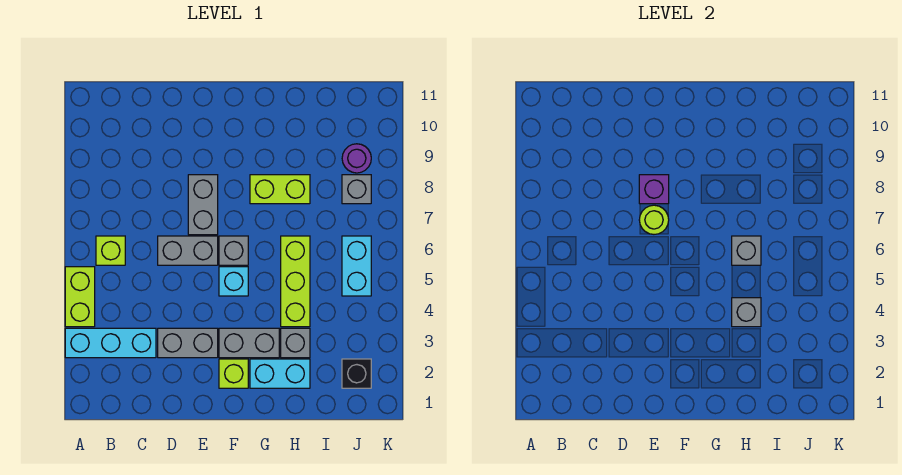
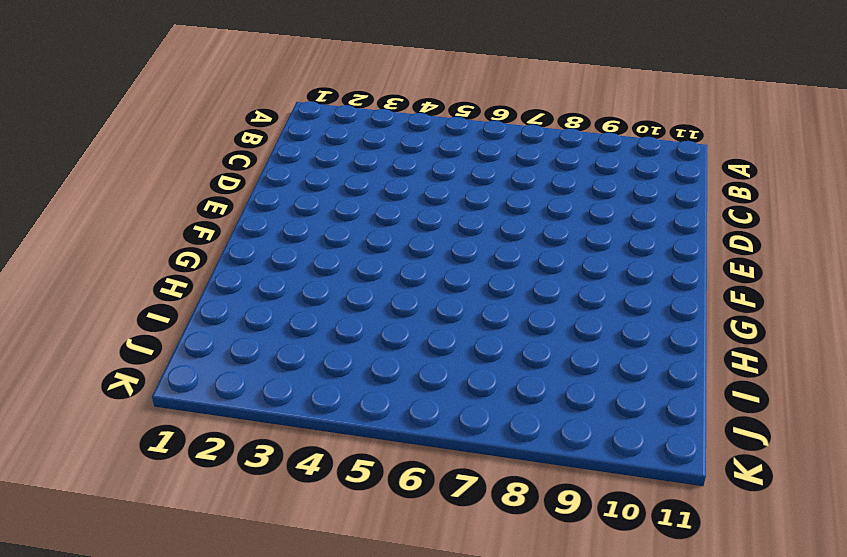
none -> cyan brick A3:C3 level 1
none -> lime brick A4:A5 level 1
none -> lime brick B6 level 1

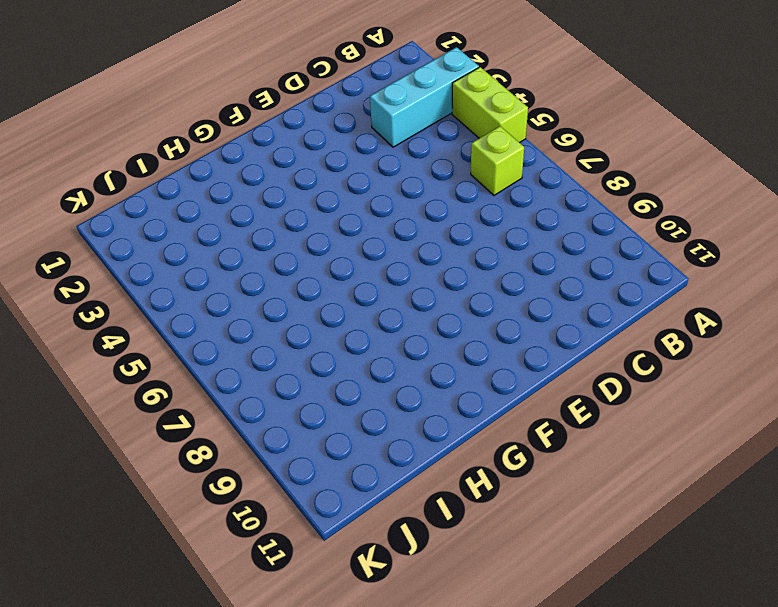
none -> grey brick D3:E3 level 1
none -> grey brick D6:E6 level 1
none -> grey brick E7:E8 level 1

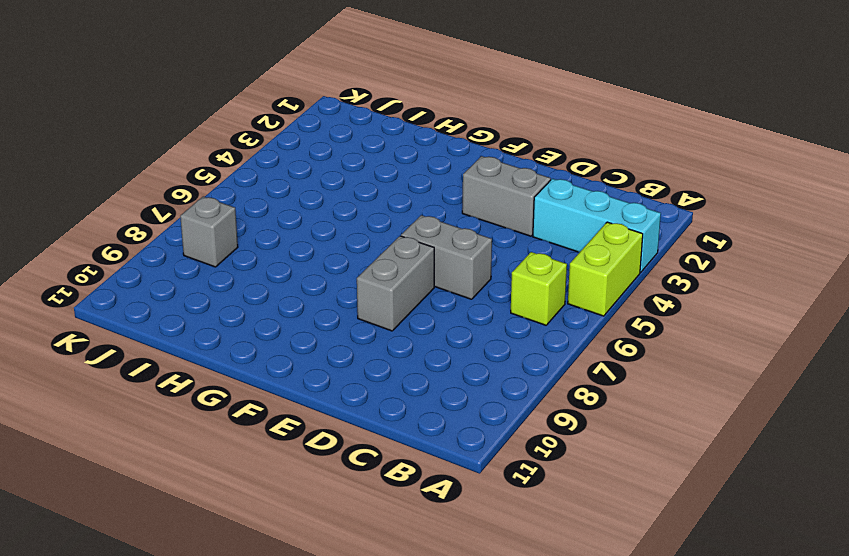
none -> lime brick F2 level 1
none -> grey brick F3:G3 level 1
none -> cyan brick F5 level 1

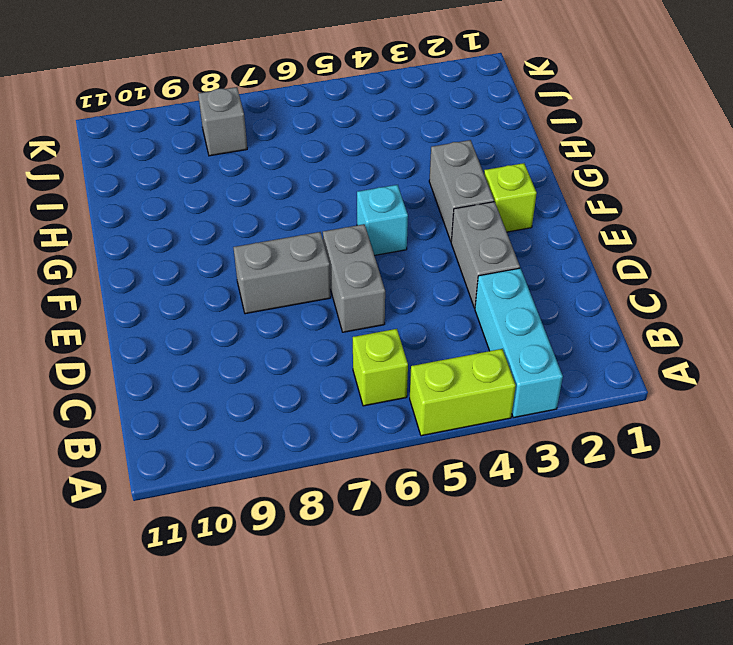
none -> grey brick F6 level 1
none -> cyan brick G2:H2 level 1
none -> lime brick G8:H8 level 1

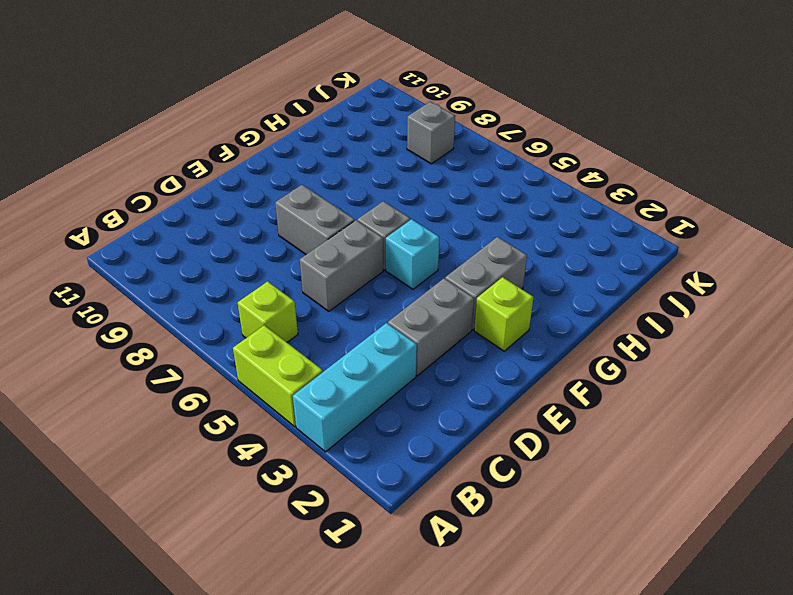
none -> cyan brick G2:H2 level 1
none -> lime brick G8:H8 level 1
none -> grey brick H3 level 1

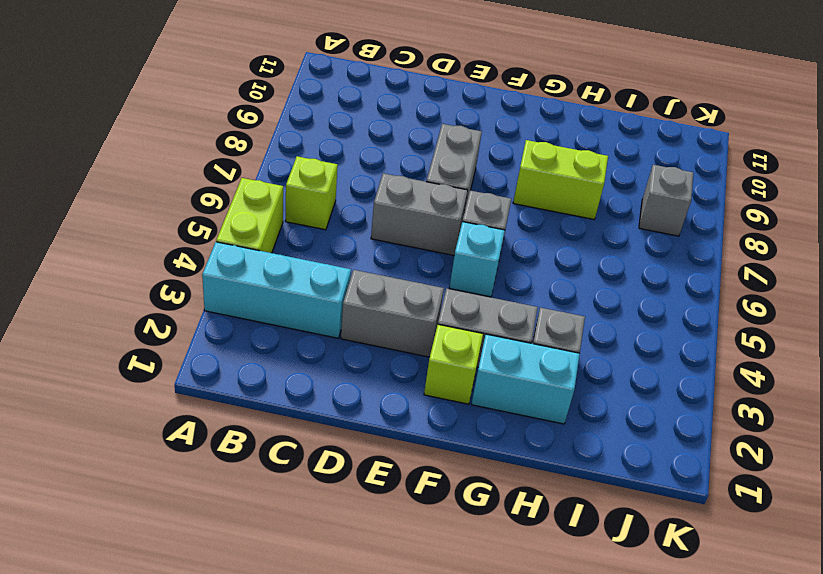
none -> lime brick H4:H6 level 1
none -> black brick J2 level 1
none -> cyan brick J5:J6 level 1

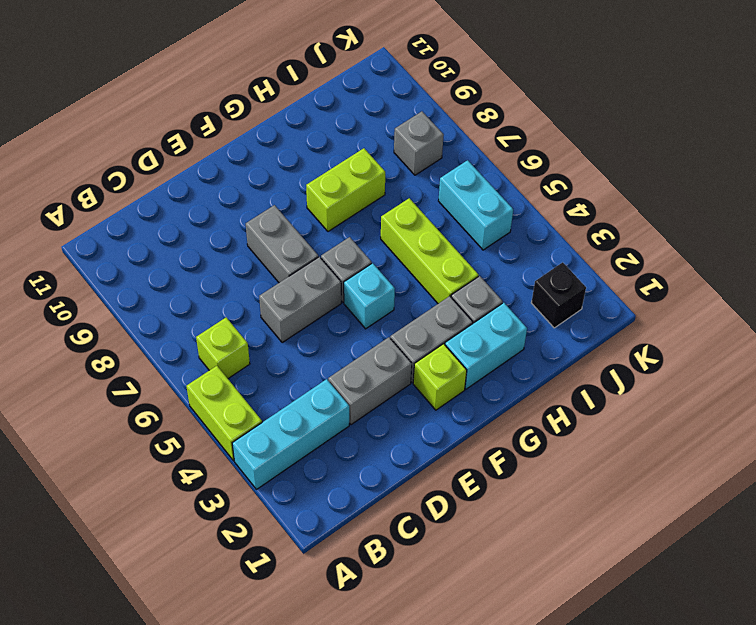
none -> purple round brick J9 level 1
none -> lime round brick E7 level 2
none -> purple brick E8 level 2

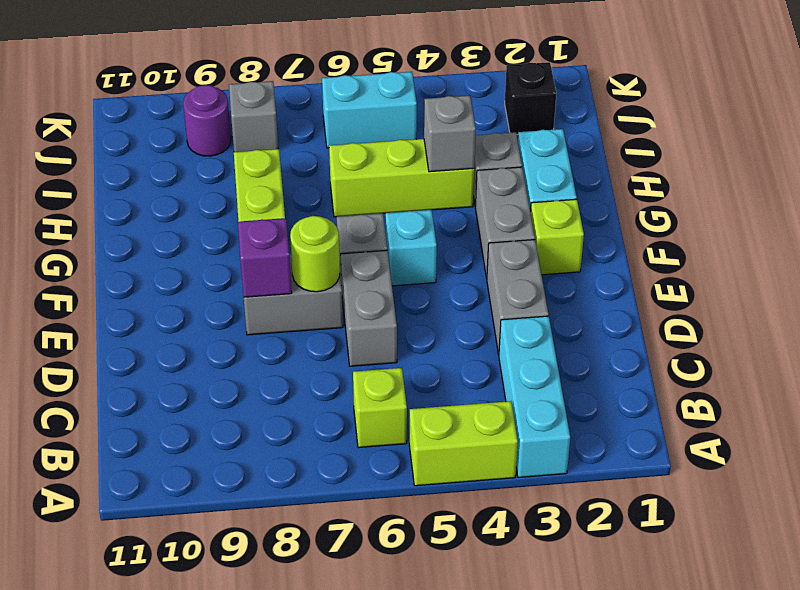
none -> grey brick H6 level 2

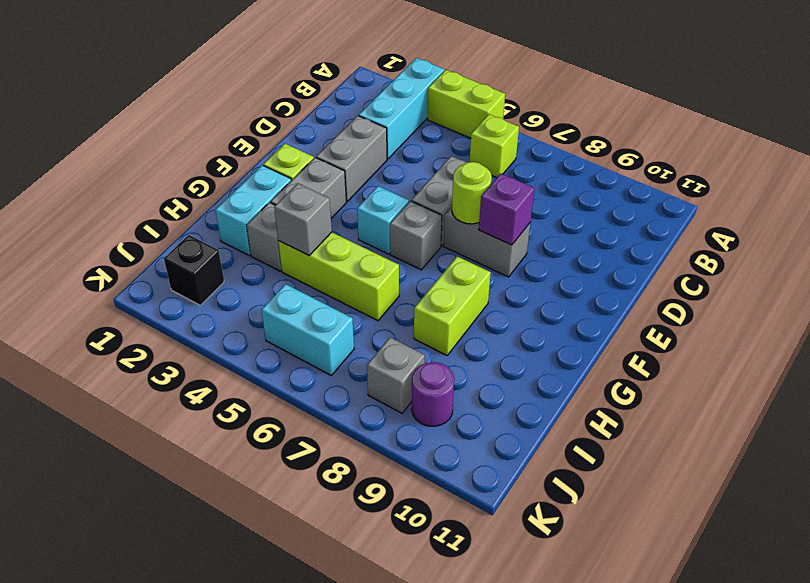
none -> grey brick H6 level 2

